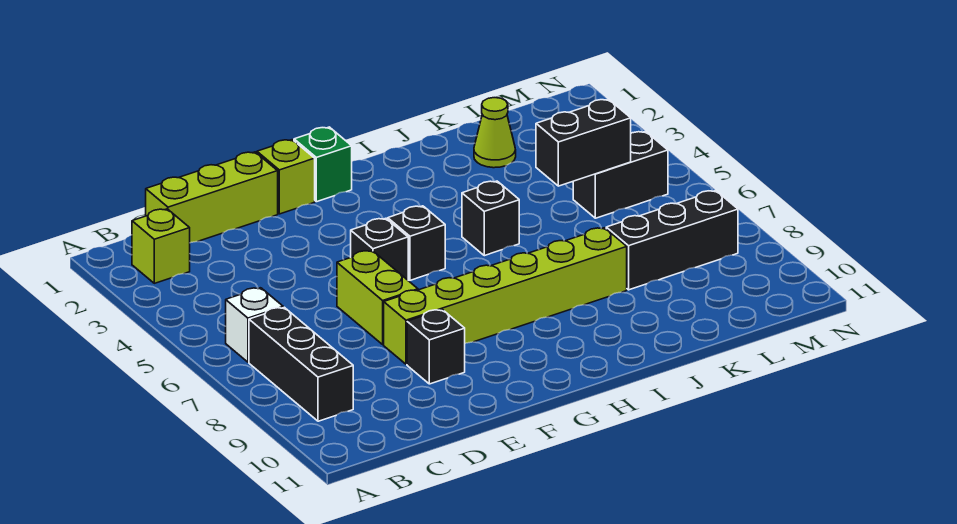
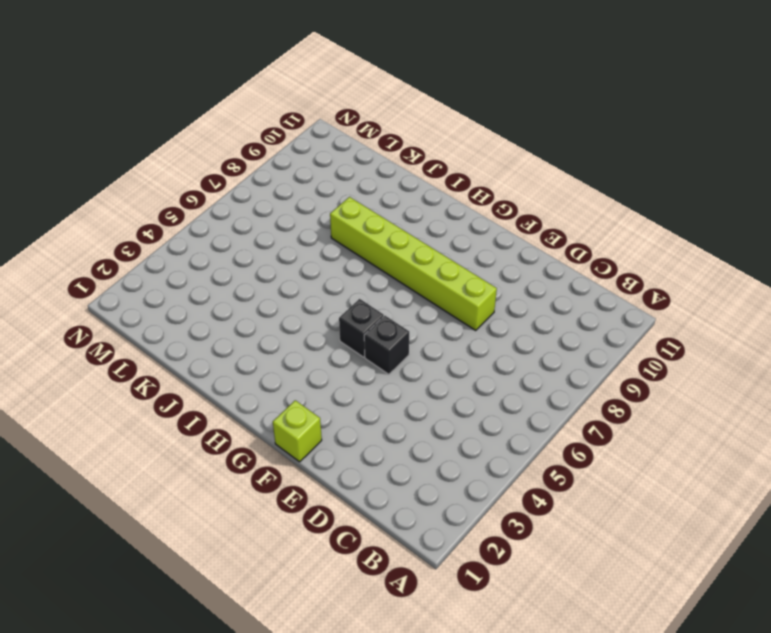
none -> lime brick B2 level 1
none -> white brick B6 level 1
none -> black brick B7:B9 level 1

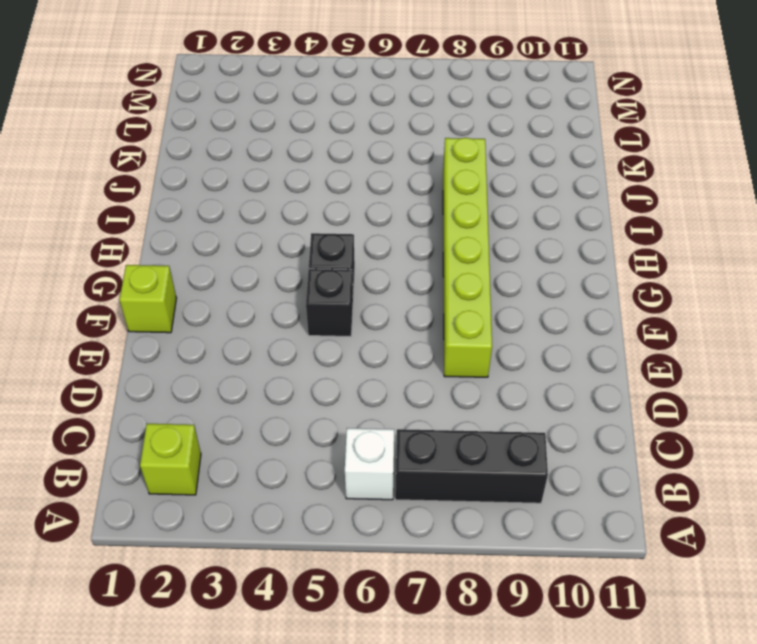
none -> lime brick C1:E1 level 1
none -> lime brick E6:E7 level 1
none -> black brick E9 level 1

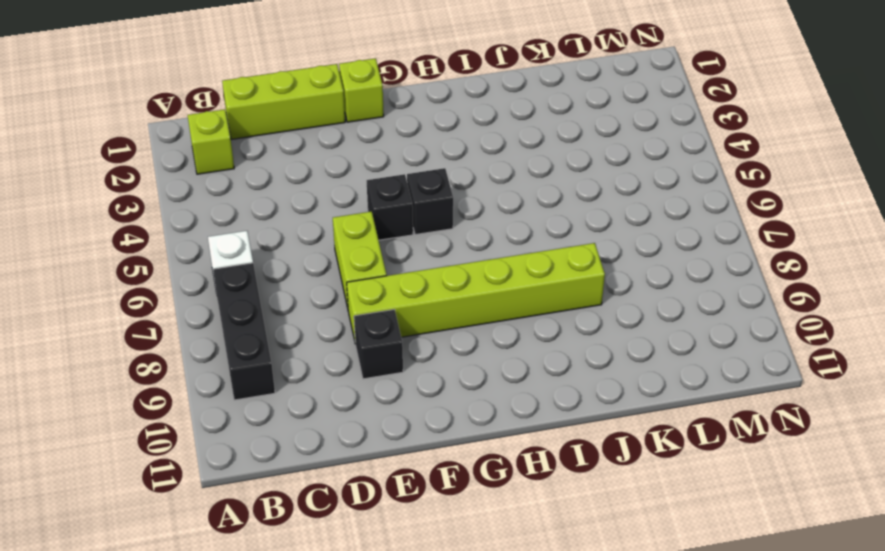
none -> green brick G1 level 1
none -> black brick I5 level 1
none -> lime cone K2 level 1

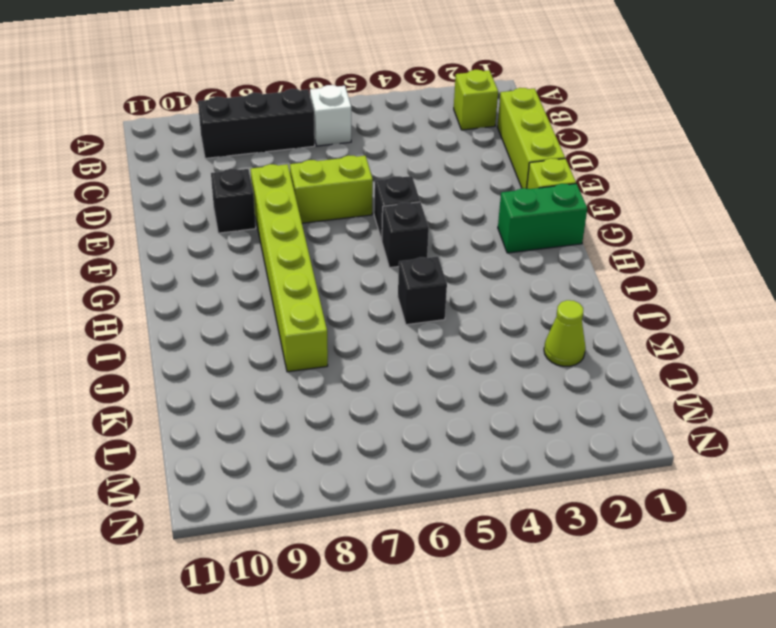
green brick G1:G2 level 1 -> green brick G1 level 1
none -> black brick K8:M8 level 1
none -> black brick L5:M5 level 1
none -> black brick K5:L5 level 2

